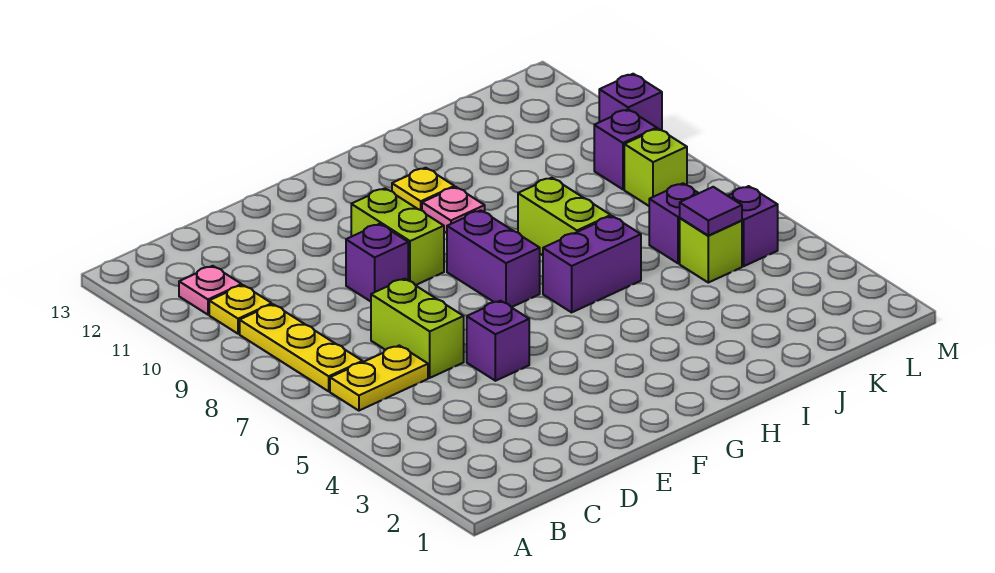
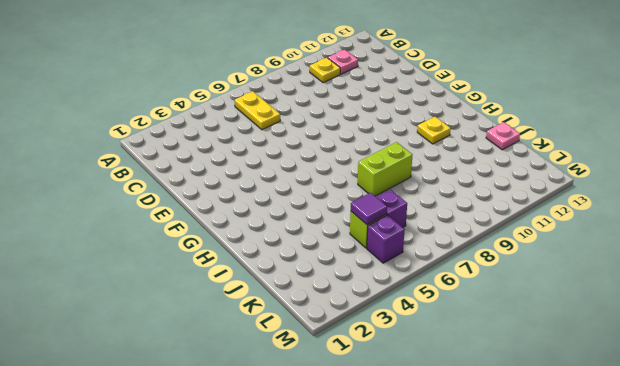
pink plate J13 level 1 -> pink plate H10 level 1
none -> yellow plate B7:B9 level 1
none -> lime brick D6:D7 level 1
none -> purple brick E5 level 1

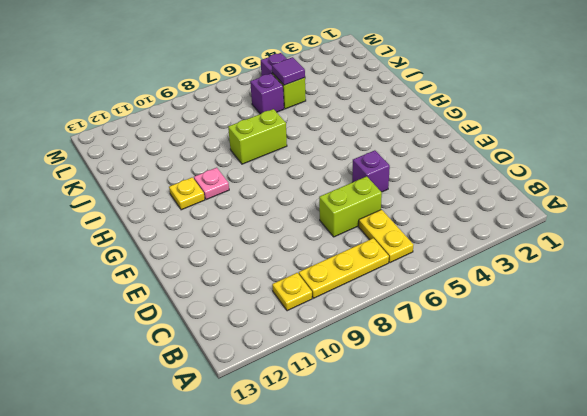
none -> pink plate B11 level 1
none -> purple brick E9 level 1
none -> lime brick F9:F10 level 1

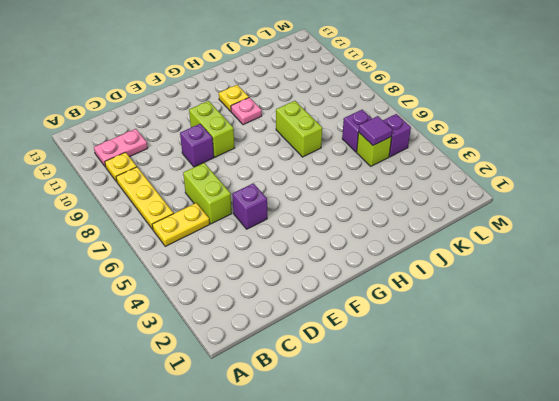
pink plate B11:C11 level 1 -> pink plate B11 level 1
none -> purple brick G7:G8 level 1
none -> purple brick H6:I6 level 1
none -> lime brick L8 level 1

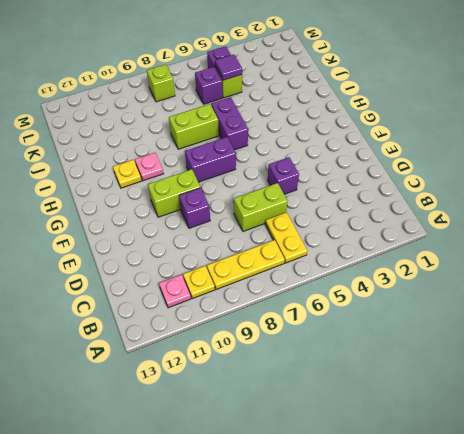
none -> purple brick L9 level 1
none -> purple brick M10 level 1

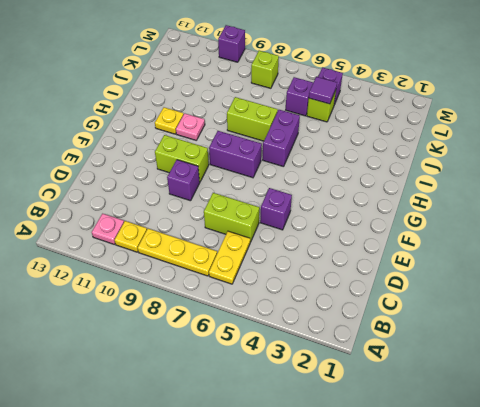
none -> purple brick L9 level 1

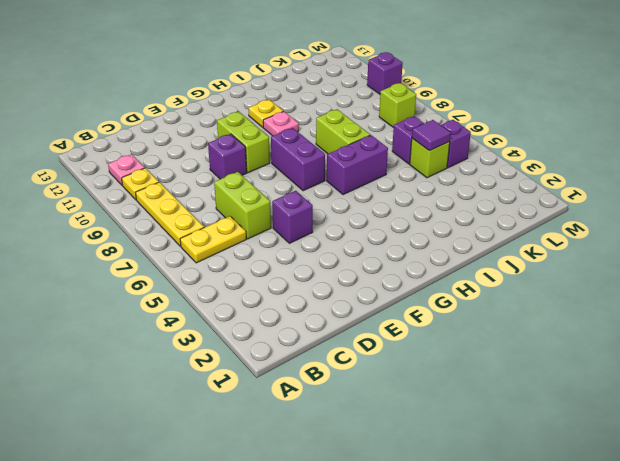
none -> purple brick L9 level 1

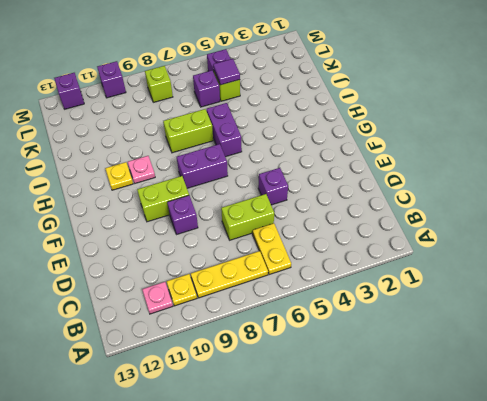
purple brick M12 level 1 -> purple brick L9 level 1

